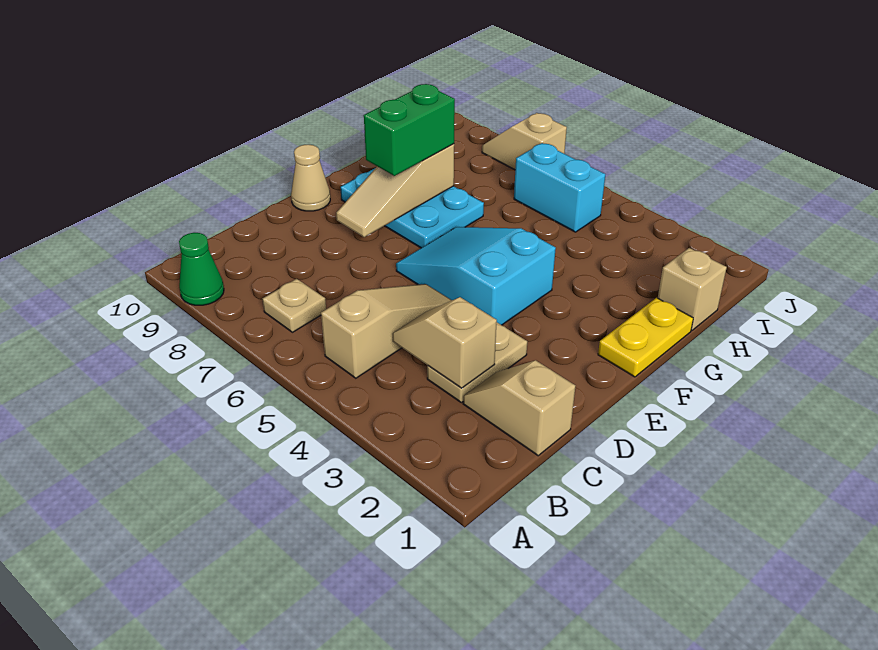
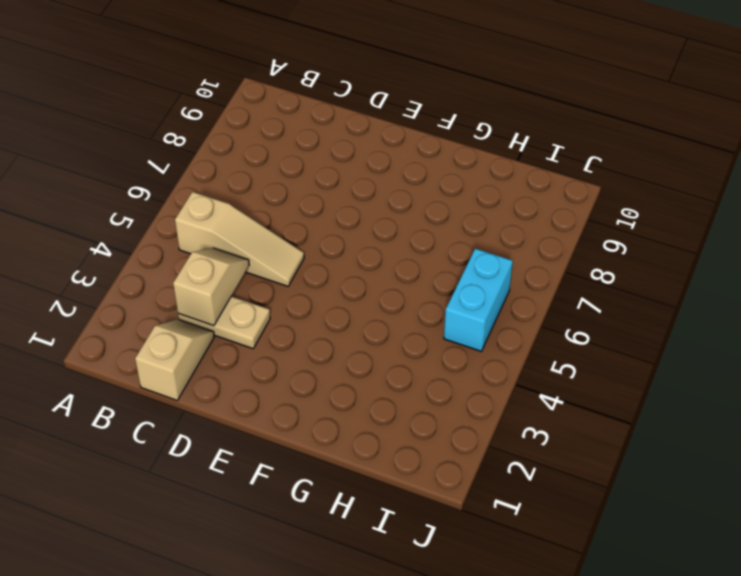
none -> green cone A9 level 1
none -> tan plate B7 level 1
none -> cyan slope E4:F6 level 1 top 4

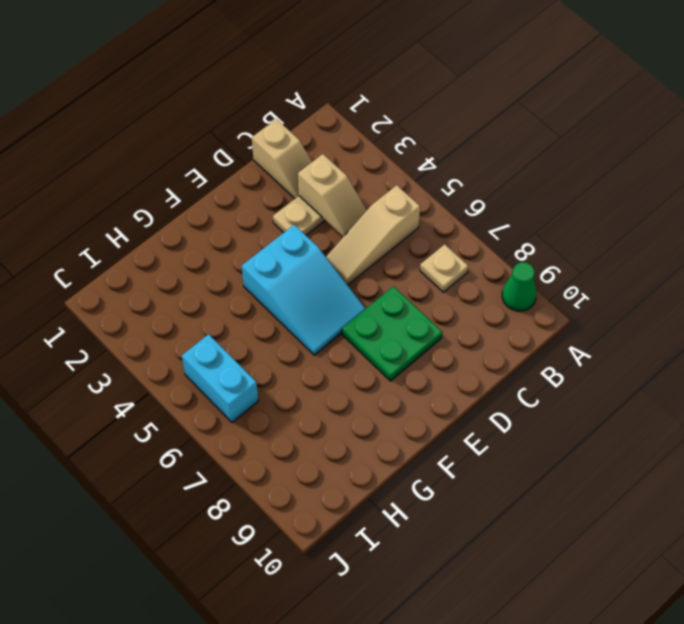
green plate D7:E8 level 1 -> none
none -> tan cone E10 level 1
none -> yellow plate F1:G1 level 1
none -> cyan plate F7:G9 level 1

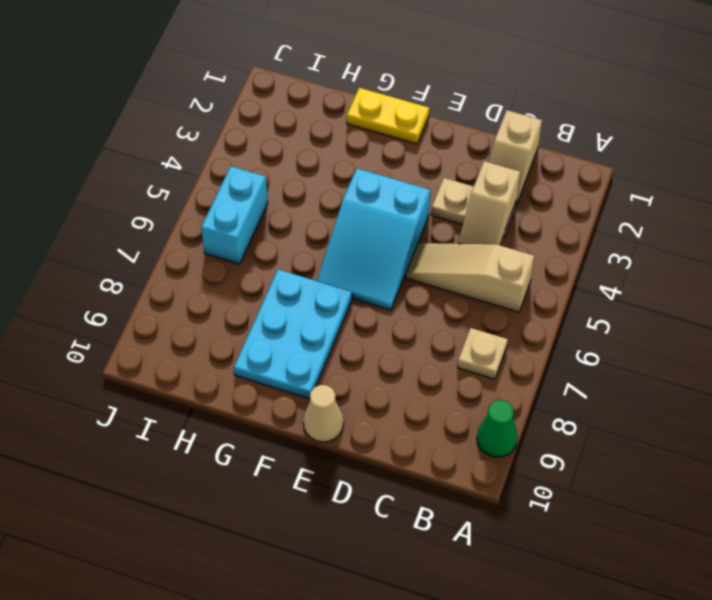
none -> tan brick H1 level 1
none -> tan slope J7:J8 level 1 top 7
none -> tan slope E8:G8 level 2 top G

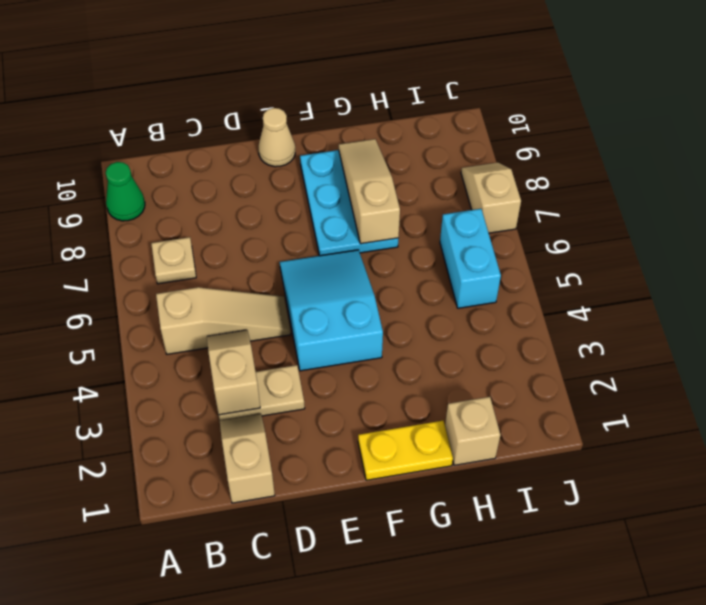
tan slope G7:G9 level 2 top 7 -> tan slope E8:G8 level 2 top G
none -> green brick F8:G8 level 3

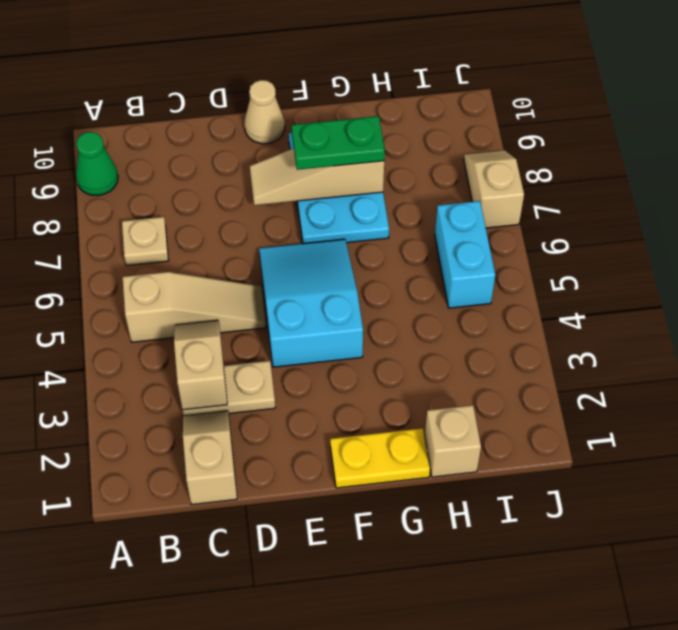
green plate F8:G8 level 3 -> green brick F8:G8 level 3

